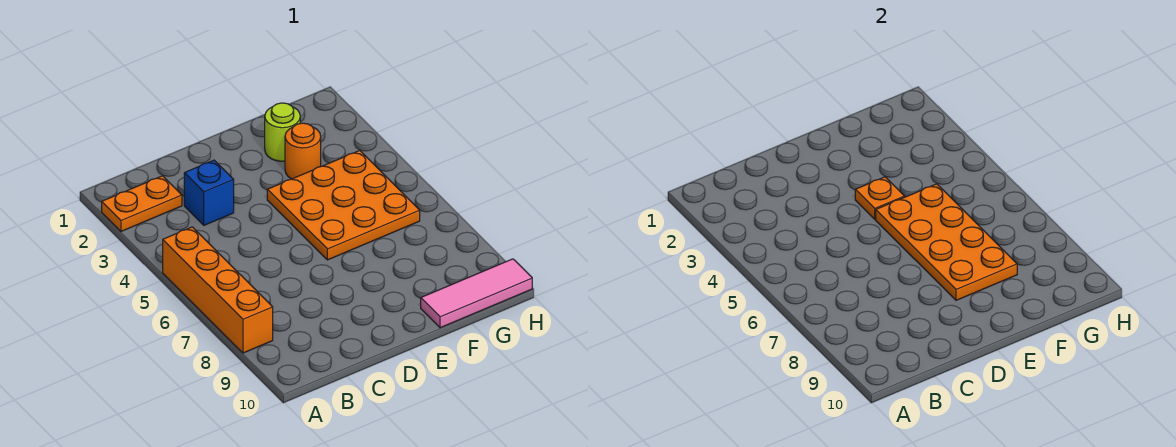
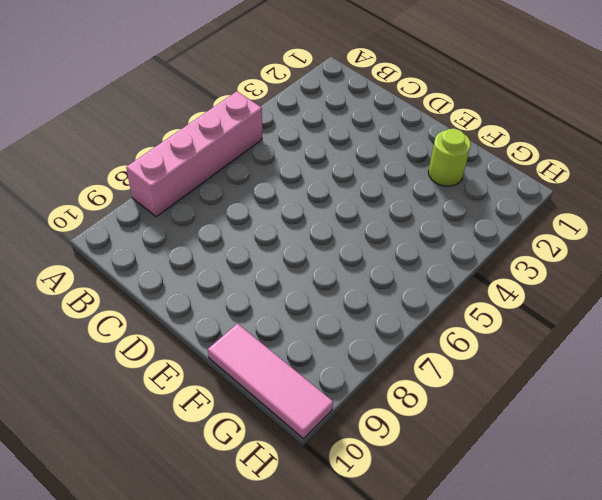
pink brick A5:A8 level 1 -> orange brick A5:A8 level 1
none -> orange plate A2:B2 level 1
none -> blue brick C3 level 1

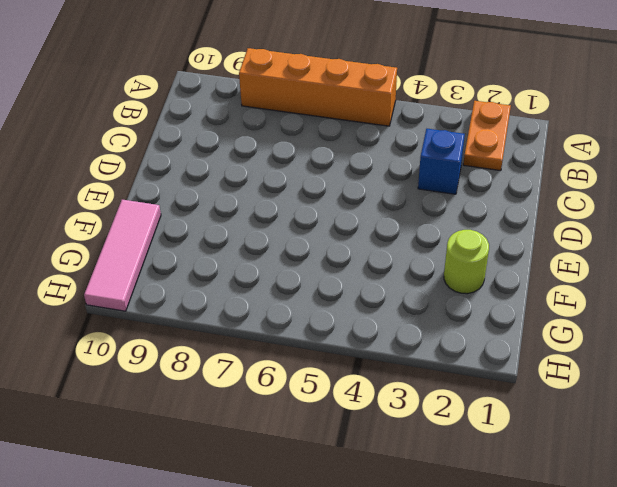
none -> orange plate E4:G6 level 1
none -> orange round brick F3 level 1

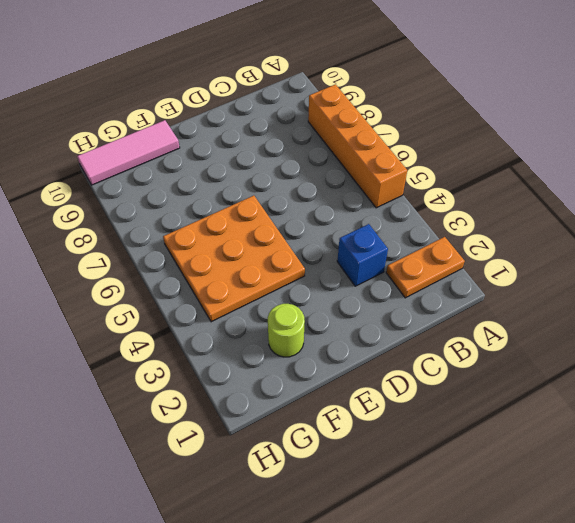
none -> orange round brick F3 level 1
none -> orange plate E4 level 2

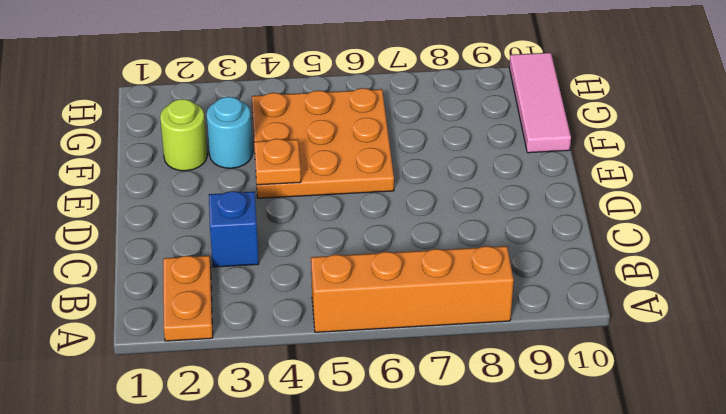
cyan round brick F3 level 1 -> orange round brick F3 level 1
none -> orange plate E5:F8 level 2

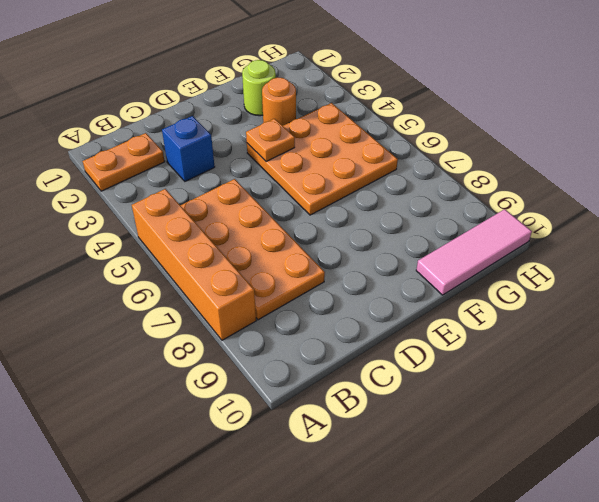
orange plate B5:C8 level 1 -> orange plate E5:F8 level 2

